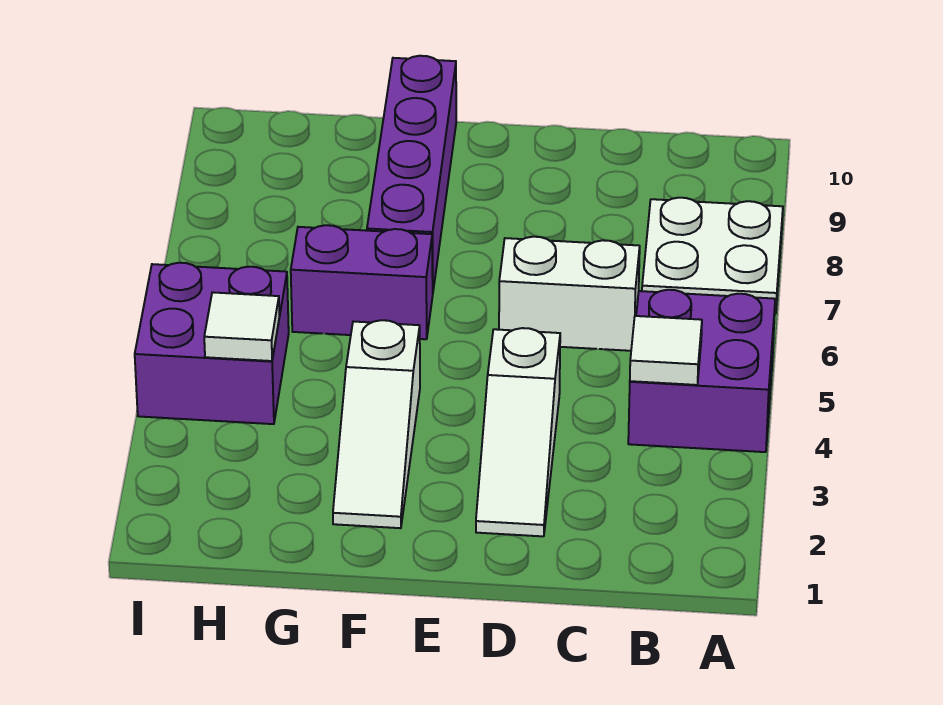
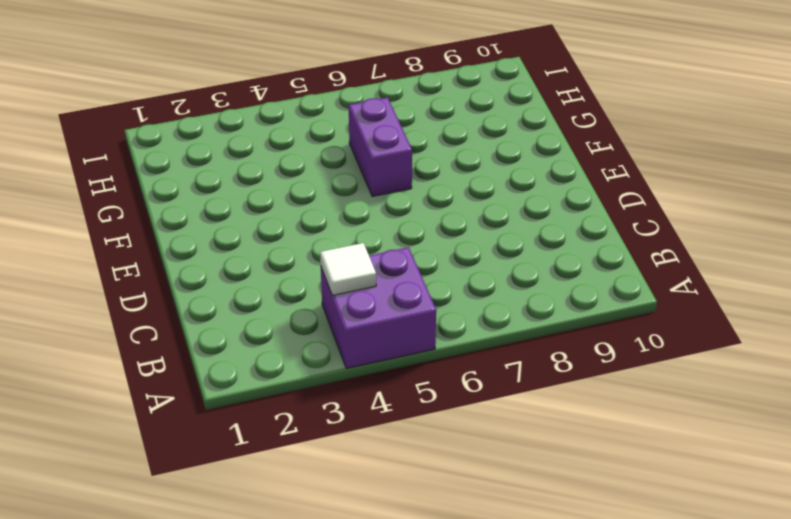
none -> white plate A7:B8 level 1
none -> white brick C6:D6 level 1

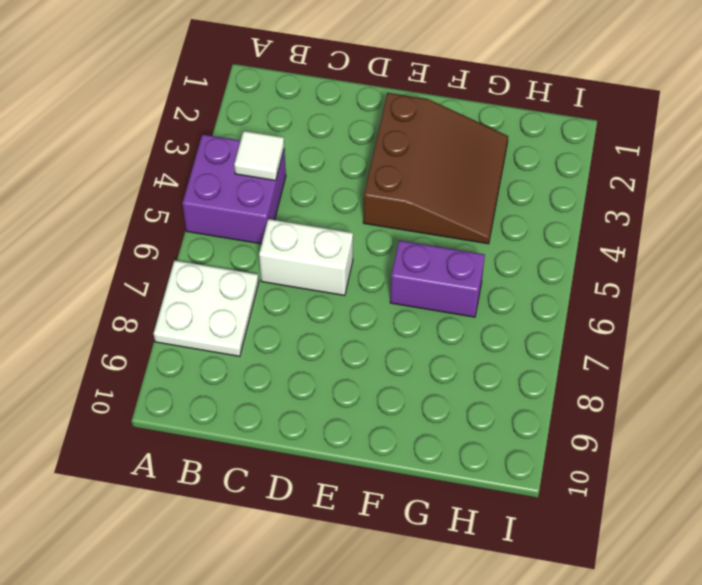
brown slope E2:G4 level 1 top E -> white slope F2:F4 level 1 top 4
none -> white slope D2:D4 level 1 top 4
none -> purple brick F7:F10 level 1

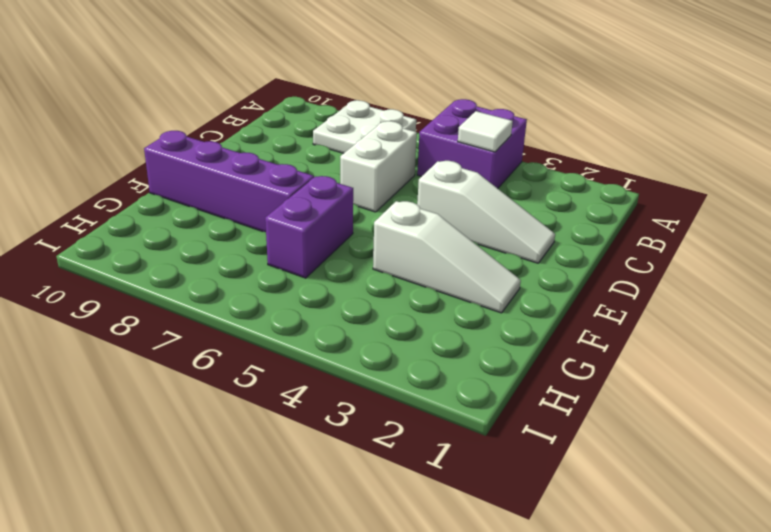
none -> purple brick H4:I5 level 1
none -> white tile H4 level 2

